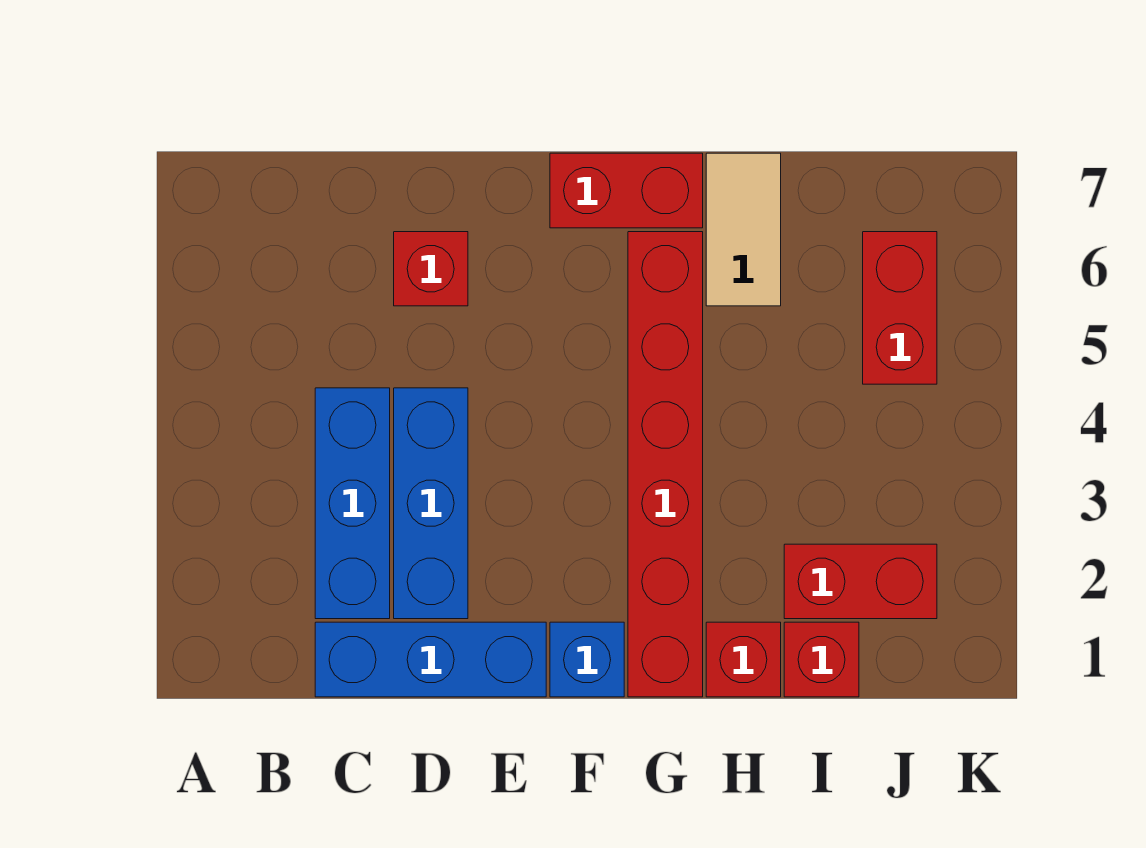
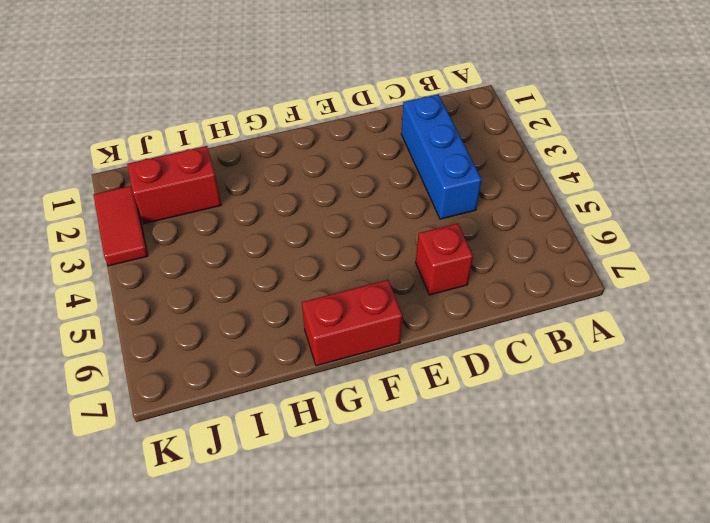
red tile K2:K3 level 1 -> none
none -> blue brick C1:E1 level 1
none -> blue brick D2:D4 level 1
none -> blue brick F1 level 1

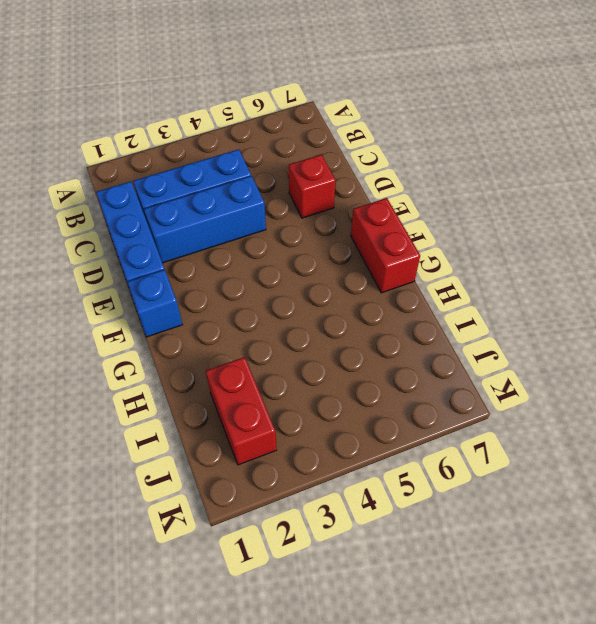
none -> red brick G1:G6 level 1
none -> red brick H1 level 1
none -> tan tile H6:H7 level 1

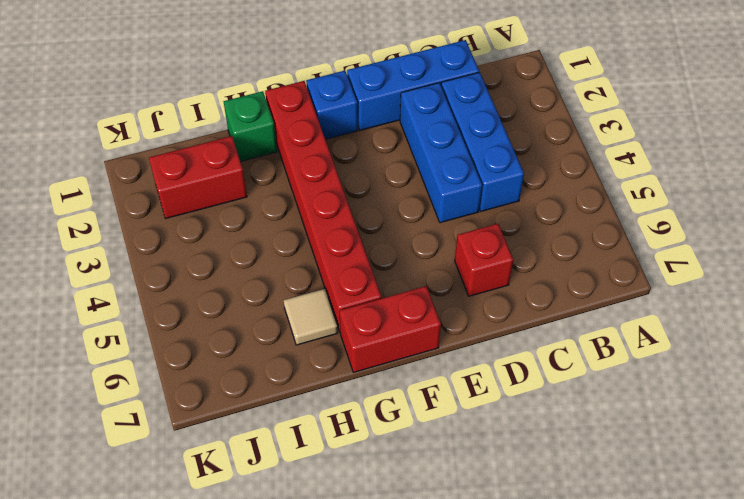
green brick H1 level 1 -> red brick H1 level 1
tan tile H6 level 1 -> tan tile H6:H7 level 1
none -> red brick I1 level 1
none -> red brick J5:J6 level 1

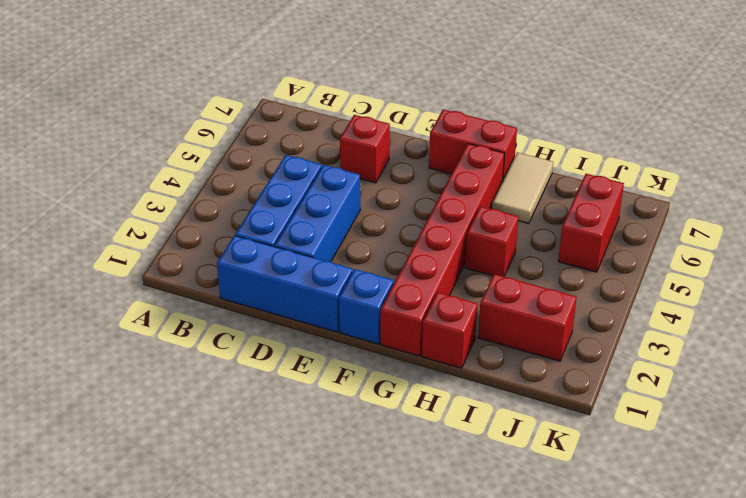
red brick H4 level 1 -> red brick I1 level 1

